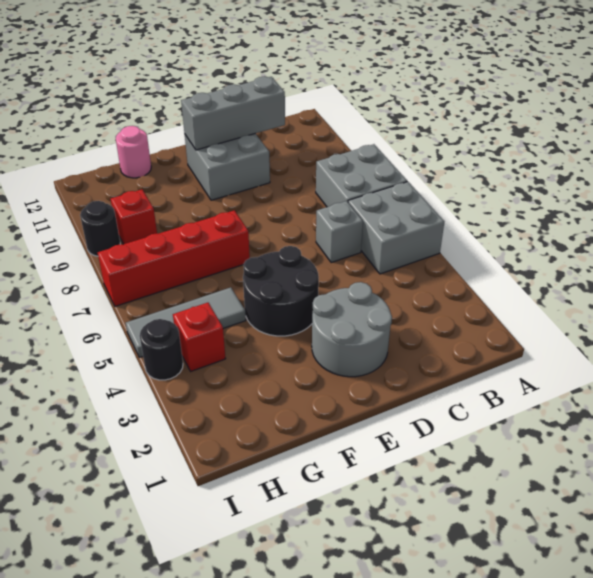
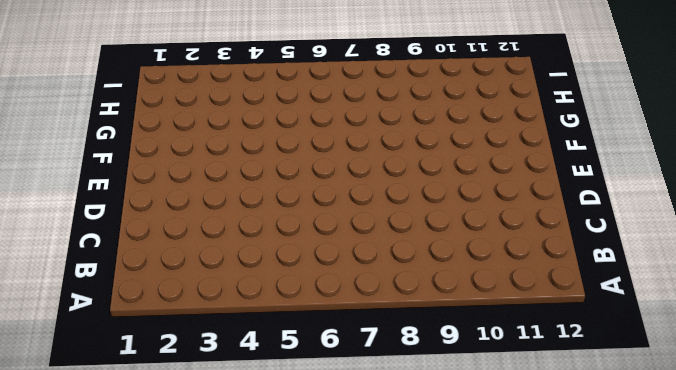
none -> grey brick A5:B6 level 1
none -> grey brick A7:B8 level 1
none -> grey brick C6 level 1

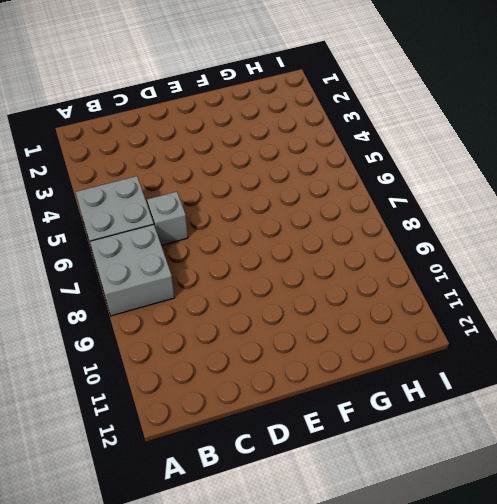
none -> grey round brick D2:E3 level 1
none -> grey brick D10:E11 level 1
none -> black round brick E4:F5 level 1

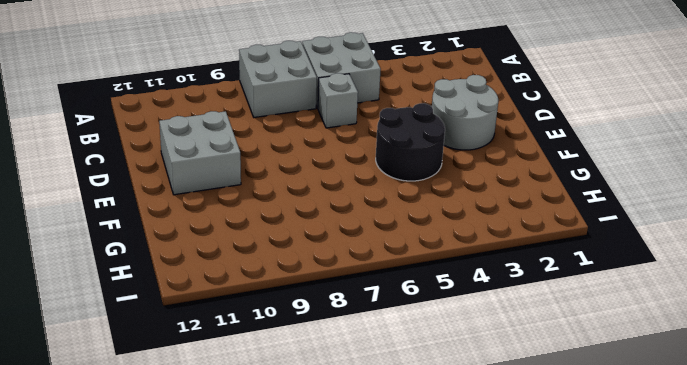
none -> red brick F7:I7 level 1
none -> grey tile G5:I5 level 1
none -> pink round brick G12 level 1

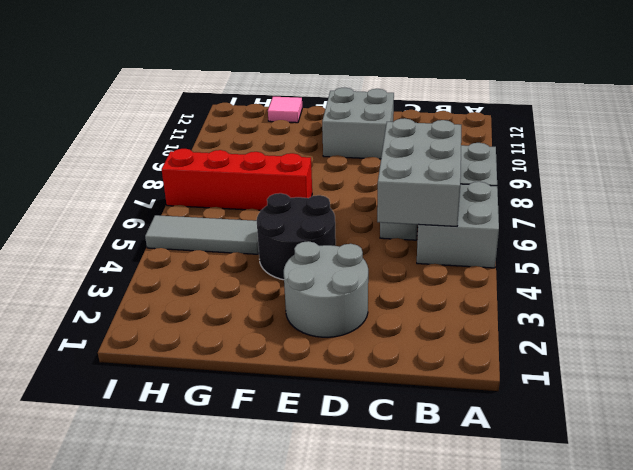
grey brick B5:C7 level 2 -> none
pink tile G12 level 1 -> pink round brick G12 level 1
none -> red brick H4 level 1
none -> red brick H9 level 1
none -> black round brick I4 level 1

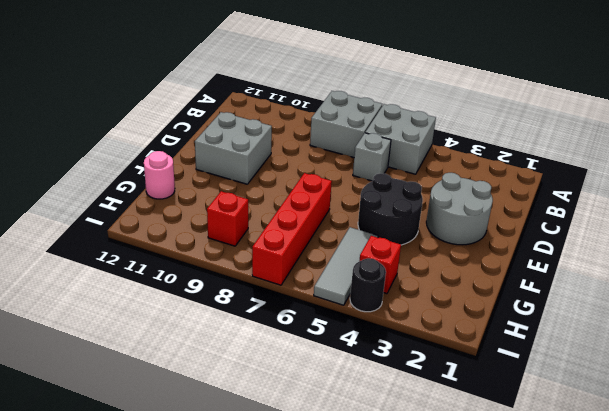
none -> black round brick I9 level 1
none -> grey brick C11:E11 level 2

